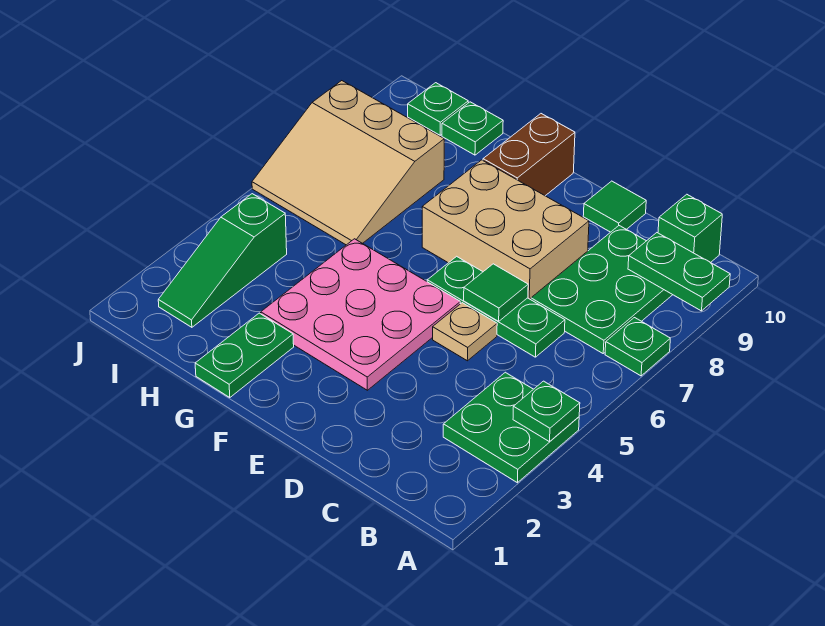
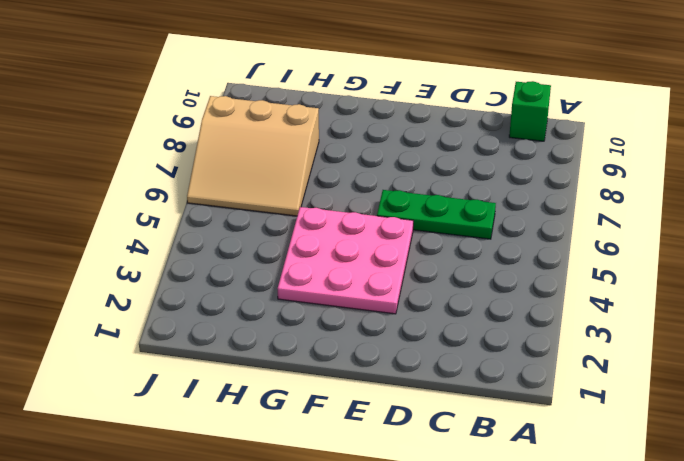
none -> green plate A3:B4 level 1
none -> green plate A7 level 1
none -> green plate B7:C9 level 1

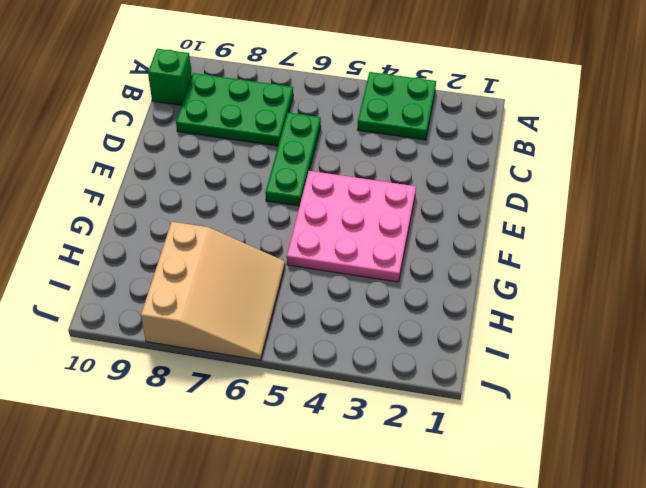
none -> green plate A7 level 1
none -> tan plate D5 level 1
none -> tan brick D7:F8 level 1

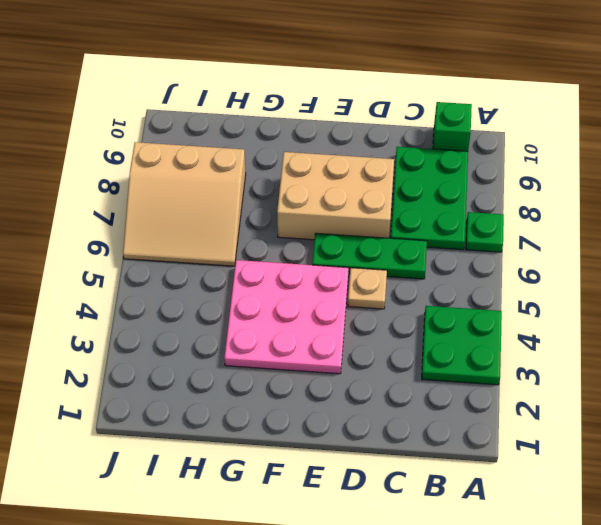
none -> green tile D10 level 1
none -> brown brick F9:F10 level 1
none -> green plate G1:G2 level 1

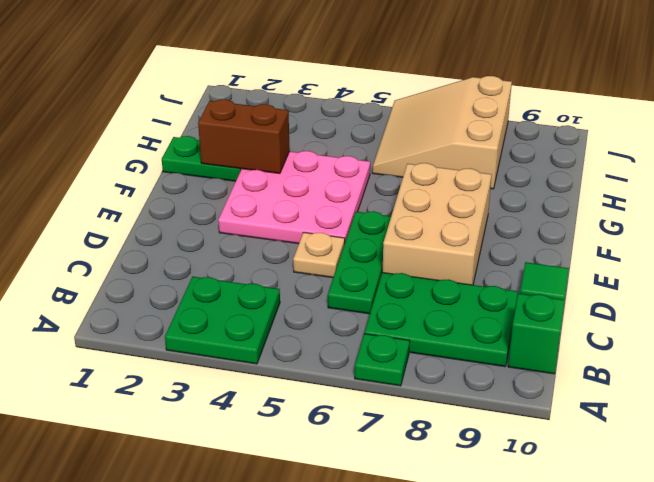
brown brick G2:G3 level 2 -> brown brick F9:F10 level 1
none -> green plate H10 level 1
none -> green slope I2:I4 level 1 top 4
none -> green plate I10 level 1

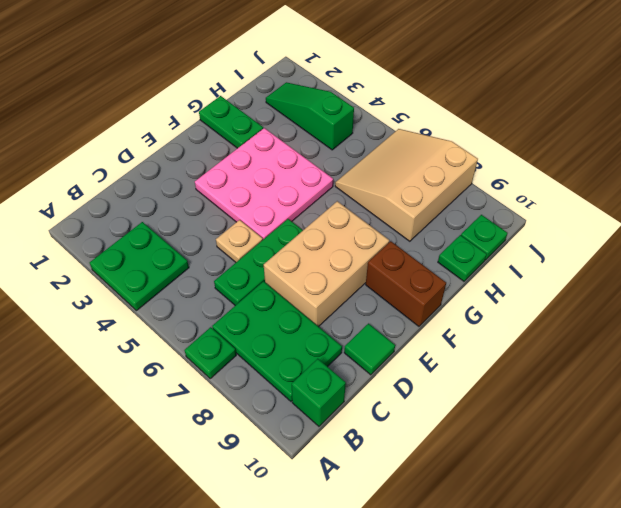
none -> green plate A4 level 2
none -> green plate A9:B9 level 2
none -> green tile D6 level 2

